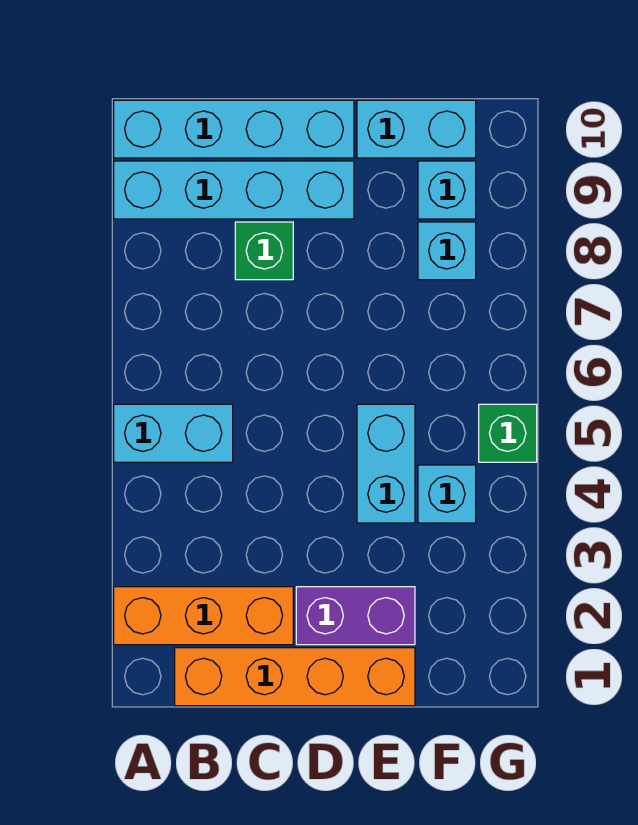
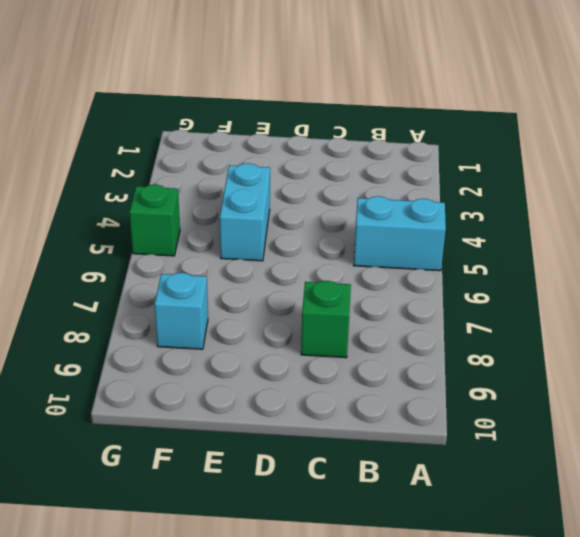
none -> orange brick A2:C2 level 1
none -> cyan brick A9:D9 level 1
none -> cyan brick A10:D10 level 1

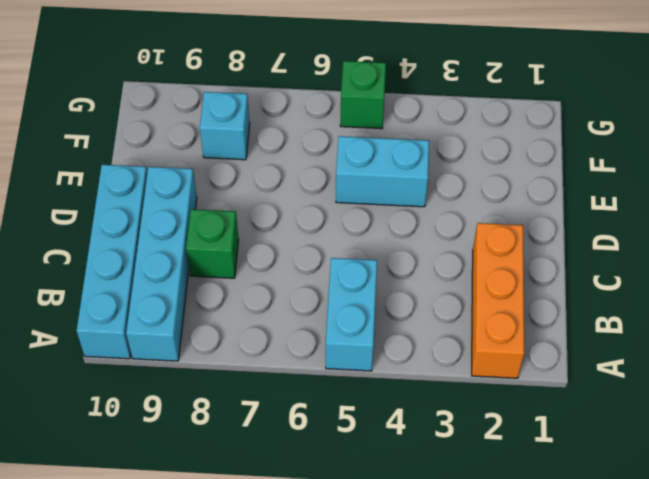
none -> orange brick B1:E1 level 1
none -> purple brick D2:E2 level 1
none -> cyan brick E10:F10 level 1

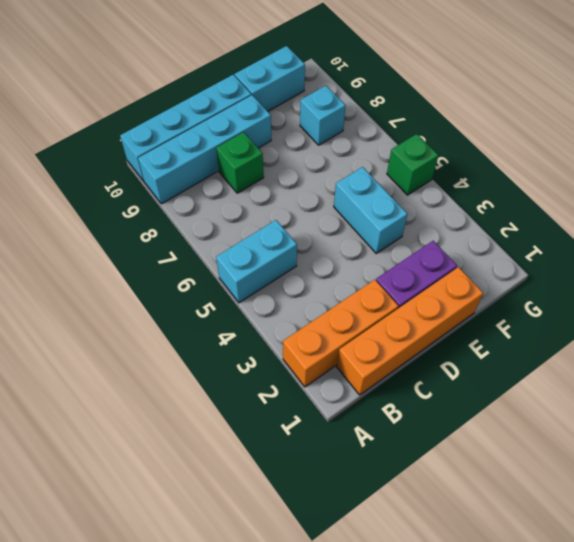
none -> cyan brick F4 level 1
none -> cyan brick F9 level 1

